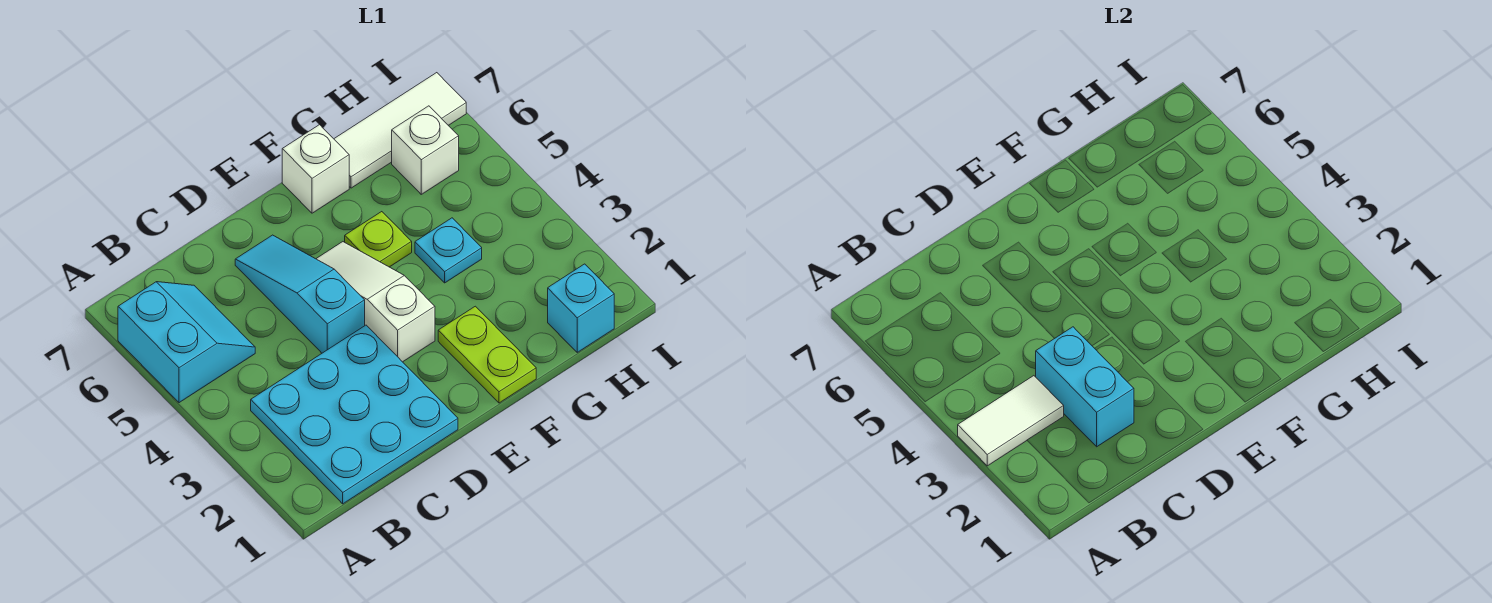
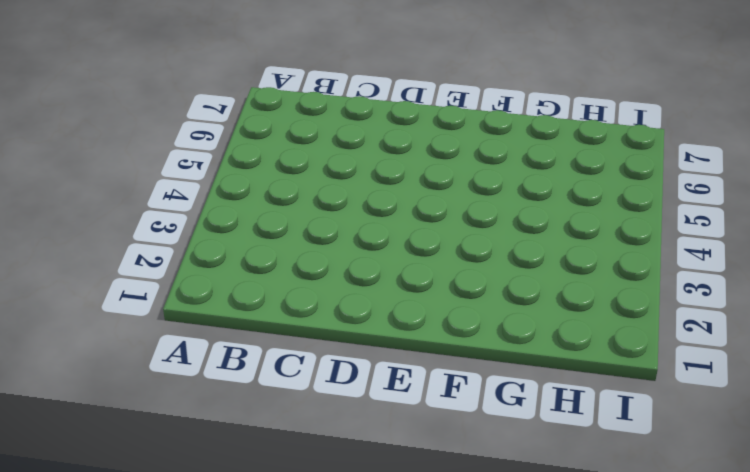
none -> cyan slope A5:B6 level 1 top A
none -> cyan plate B1:D3 level 1
none -> cyan slope D4:D6 level 1 top 4

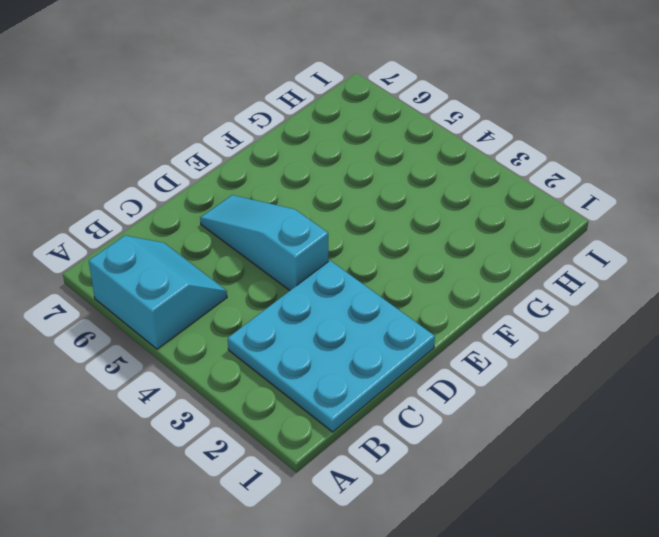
none -> white slope E3:E5 level 1 top 3
none -> lime plate F1:F2 level 1
none -> lime plate F5 level 1

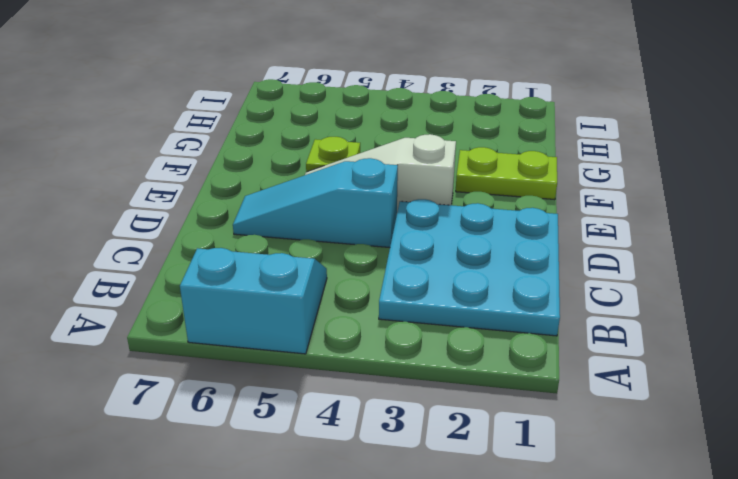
none -> white brick F7 level 1
none -> cyan plate G4 level 1
none -> white tile G7:I7 level 1

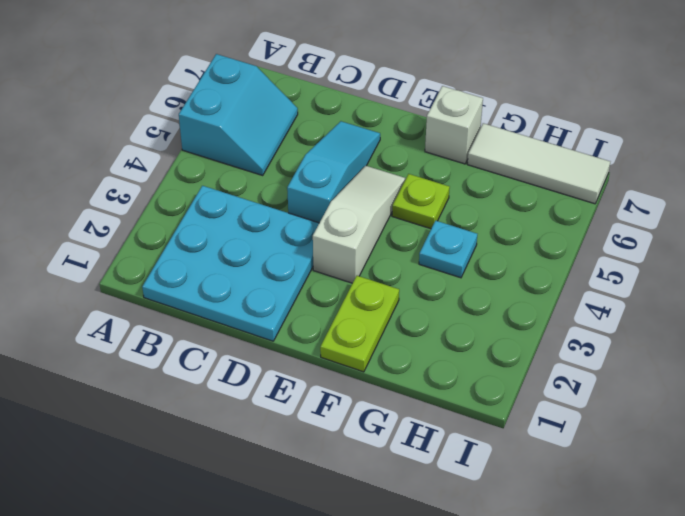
none -> cyan brick H1 level 1
none -> white brick H6 level 1
none -> white tile A3:B3 level 2

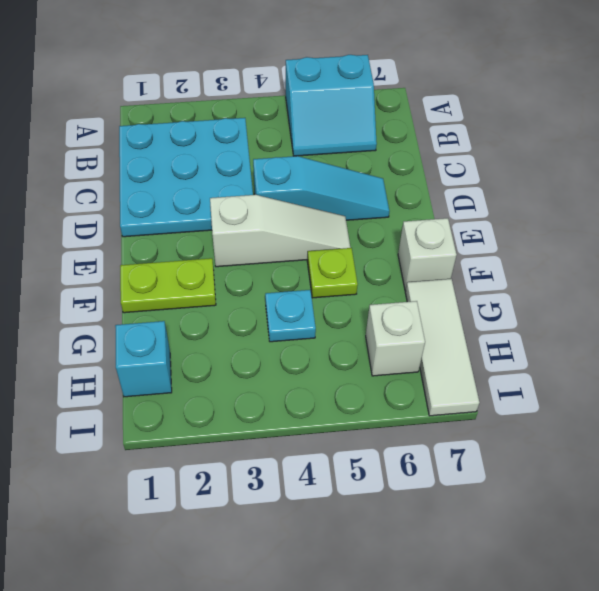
none -> white tile A3:B3 level 2
none -> cyan brick C2:C3 level 2

